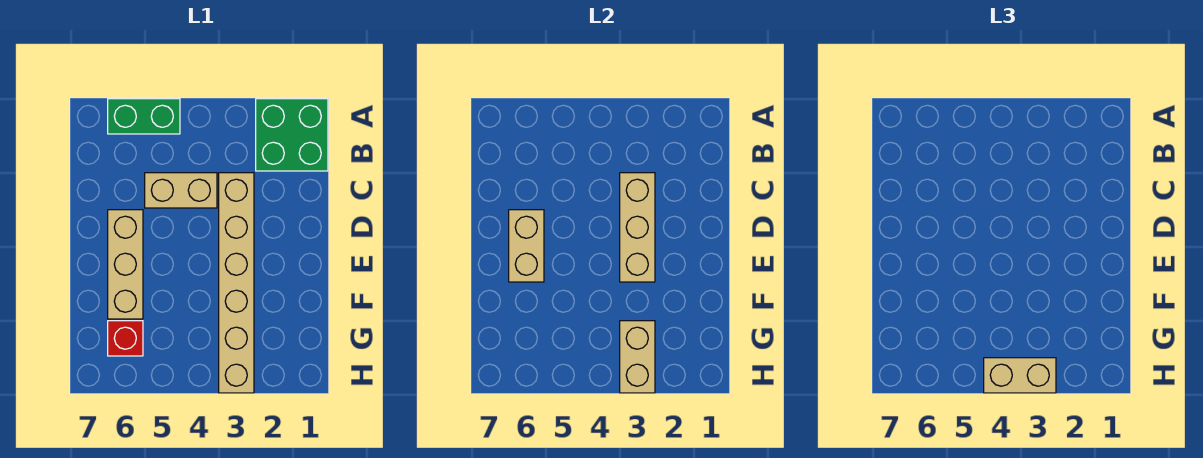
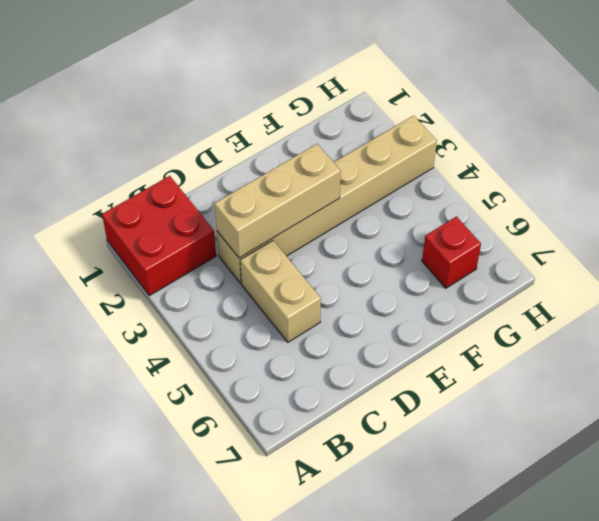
red brick A1:B2 level 1 -> green brick A1:B2 level 1
none -> green brick A5:A6 level 1
none -> tan brick D6:F6 level 1

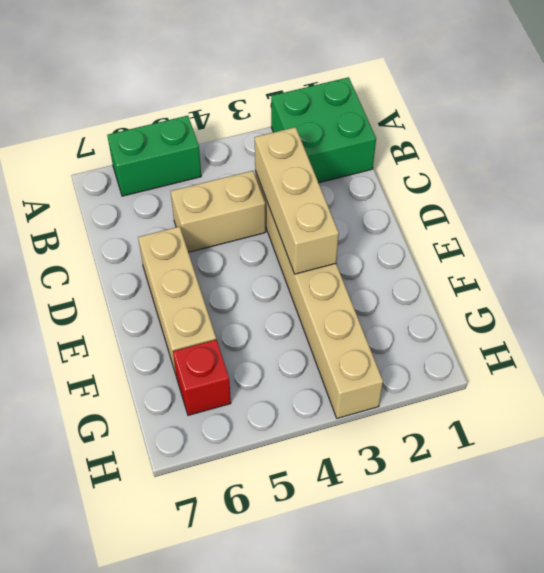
none -> tan brick D6:E6 level 2
none -> tan brick G3:H3 level 2

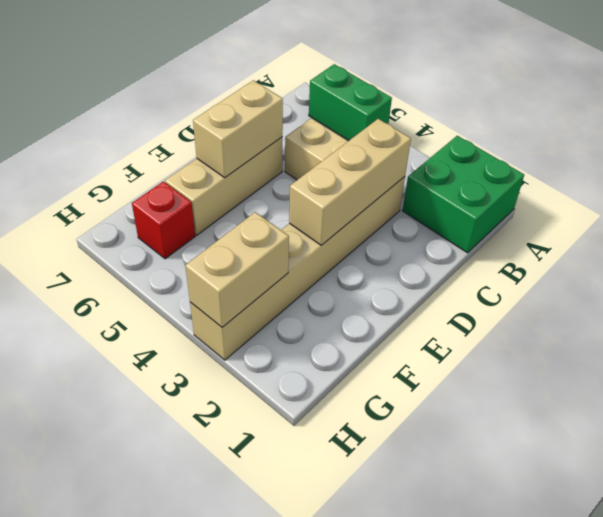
none -> tan brick H3:H4 level 3

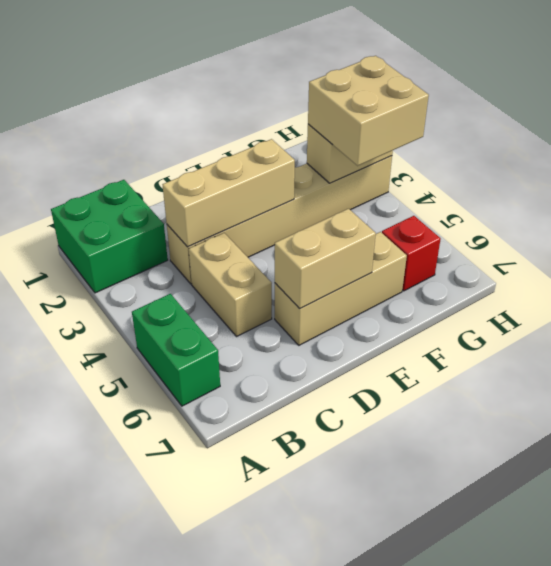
tan brick G3:H4 level 3 -> tan brick H3:H4 level 3

